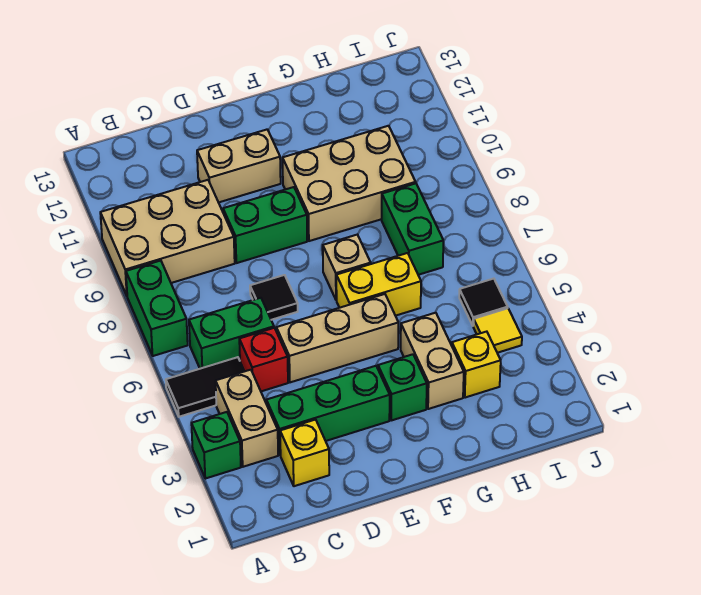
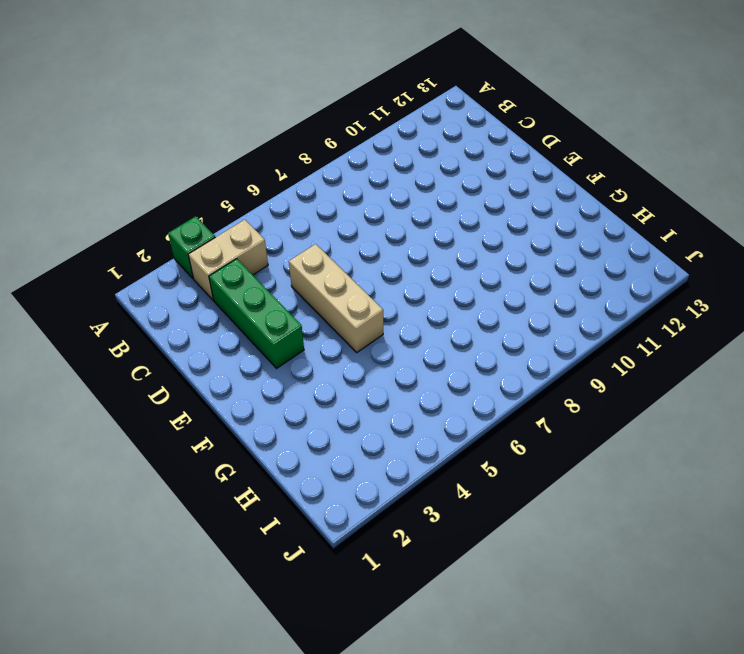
none -> black tile A5:B5 level 1
none -> green brick A7:A8 level 1
none -> tan brick A9:C10 level 1

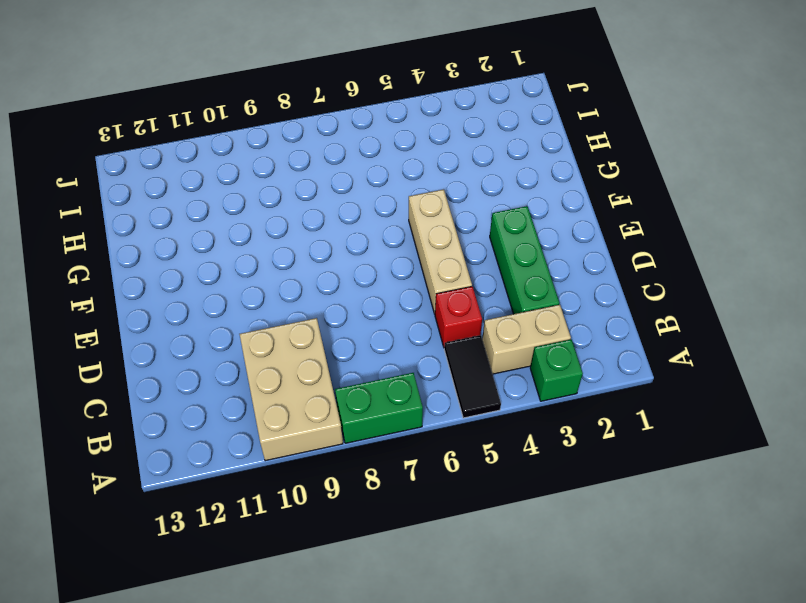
none -> green brick B6:C6 level 1
none -> yellow brick C2 level 1
none -> black tile D7 level 1

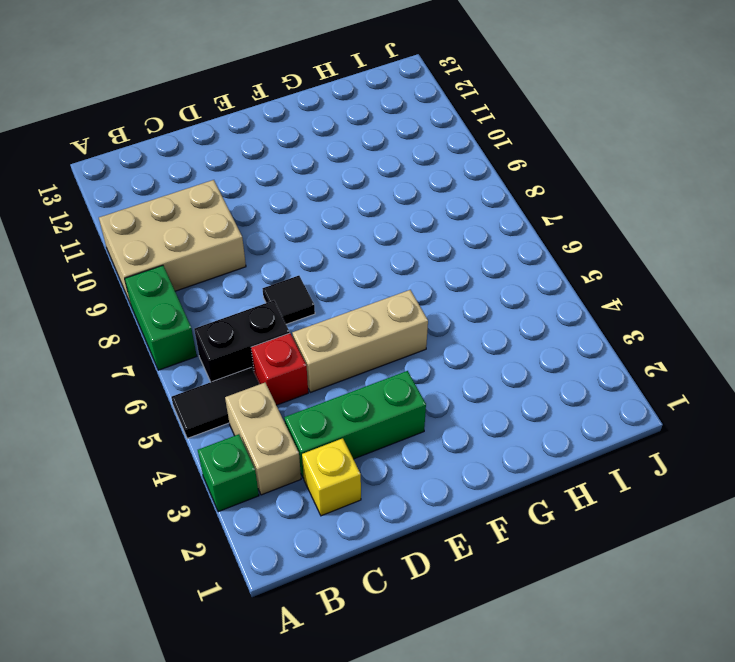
black brick B6:C6 level 1 -> green brick B6:C6 level 1
none -> green brick D9:E9 level 1
none -> tan brick D11:E11 level 1
none -> green brick F3 level 1

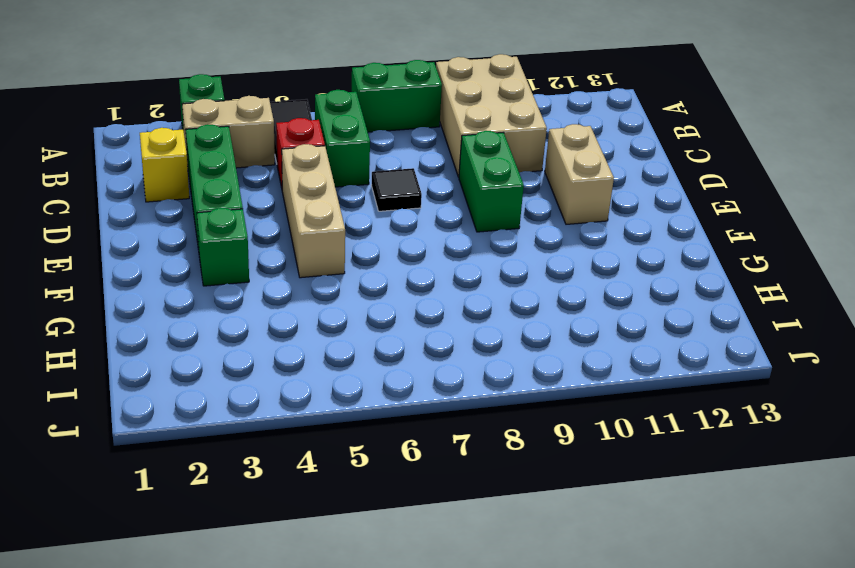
none -> yellow brick F6:G6 level 1
none -> tan brick F7 level 1
none -> tan brick F9:H10 level 1

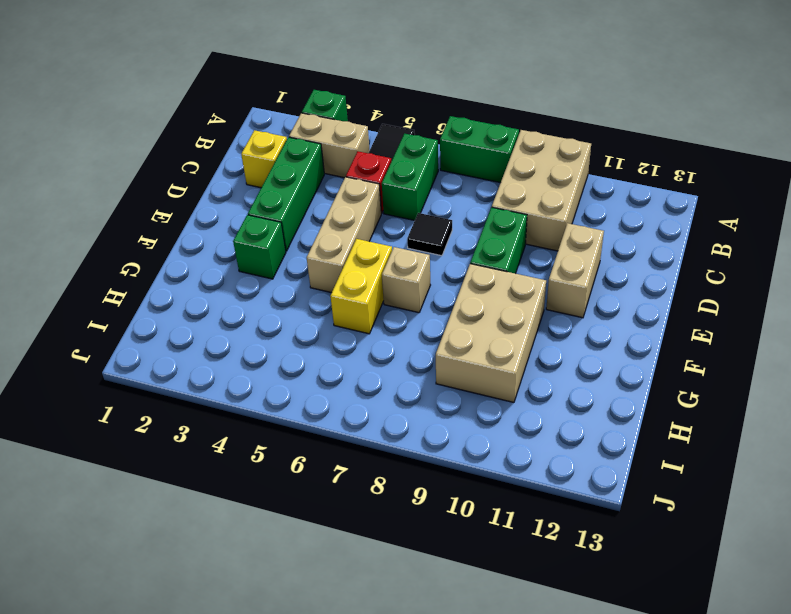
none -> tan brick G3:G4 level 1
none -> yellow brick H3 level 1
none -> green brick H7:H8 level 1

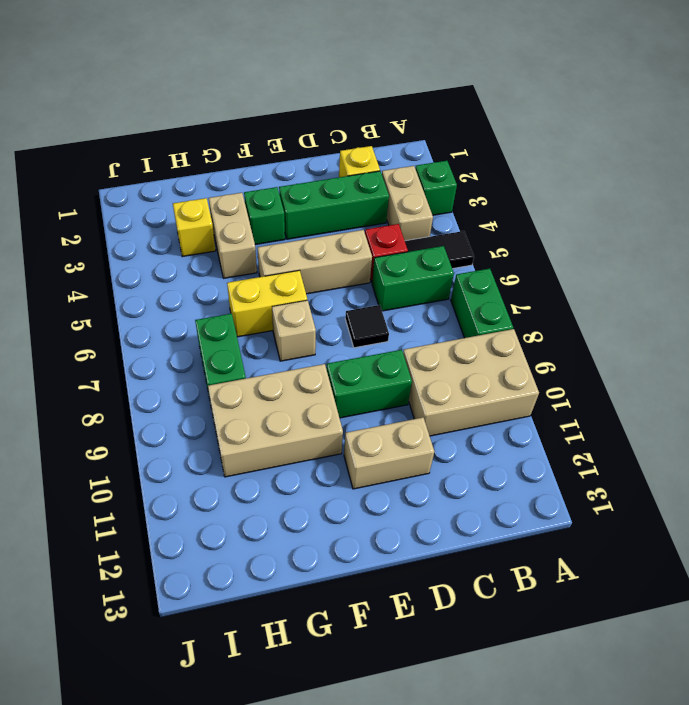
none -> yellow tile I4 level 1
none -> black tile I5 level 1

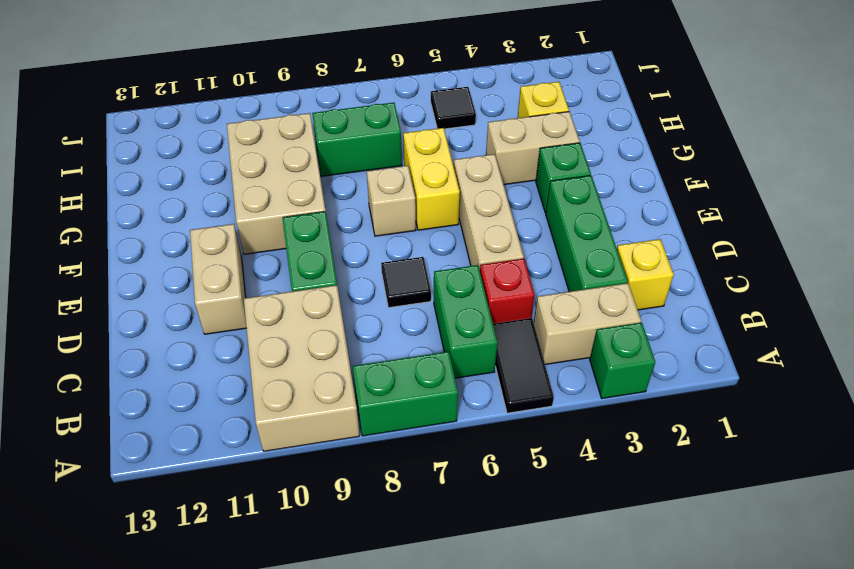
none -> yellow tile I4 level 1

